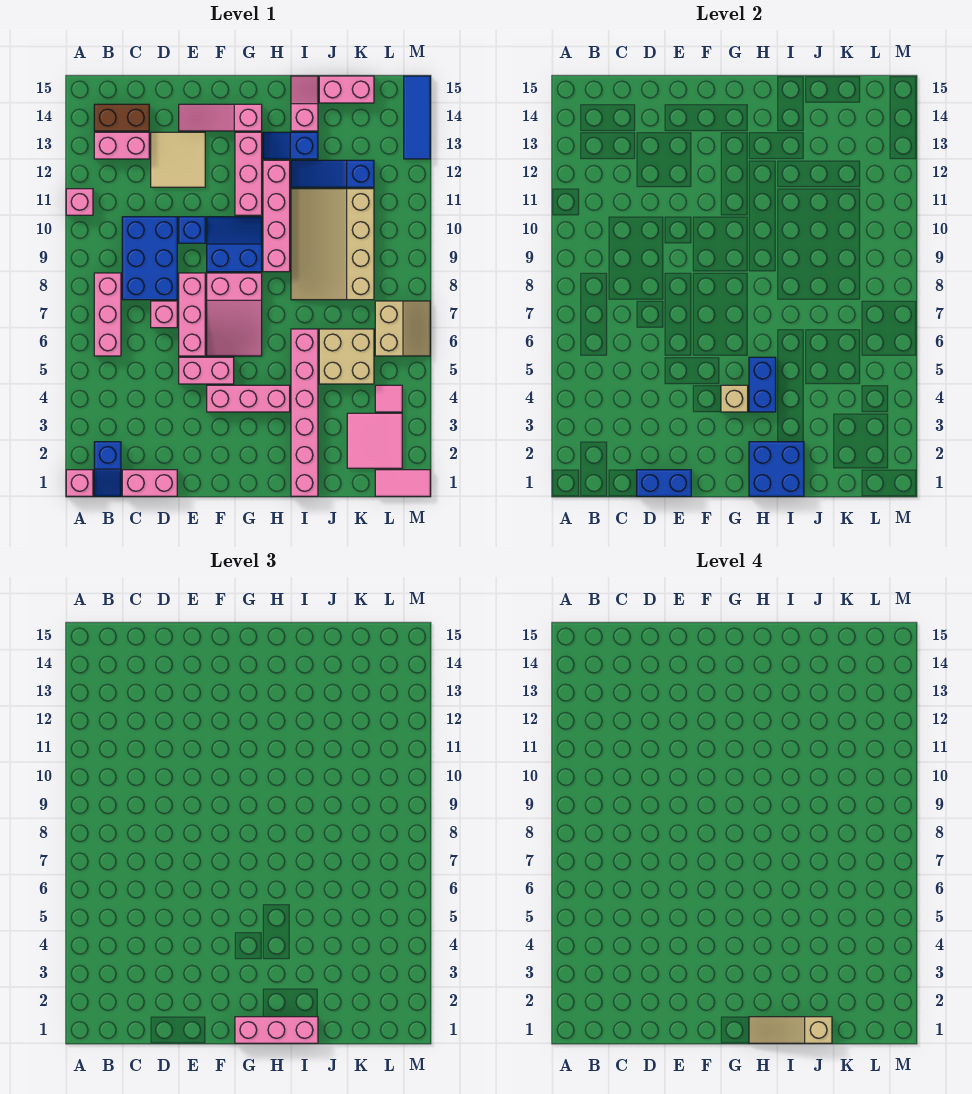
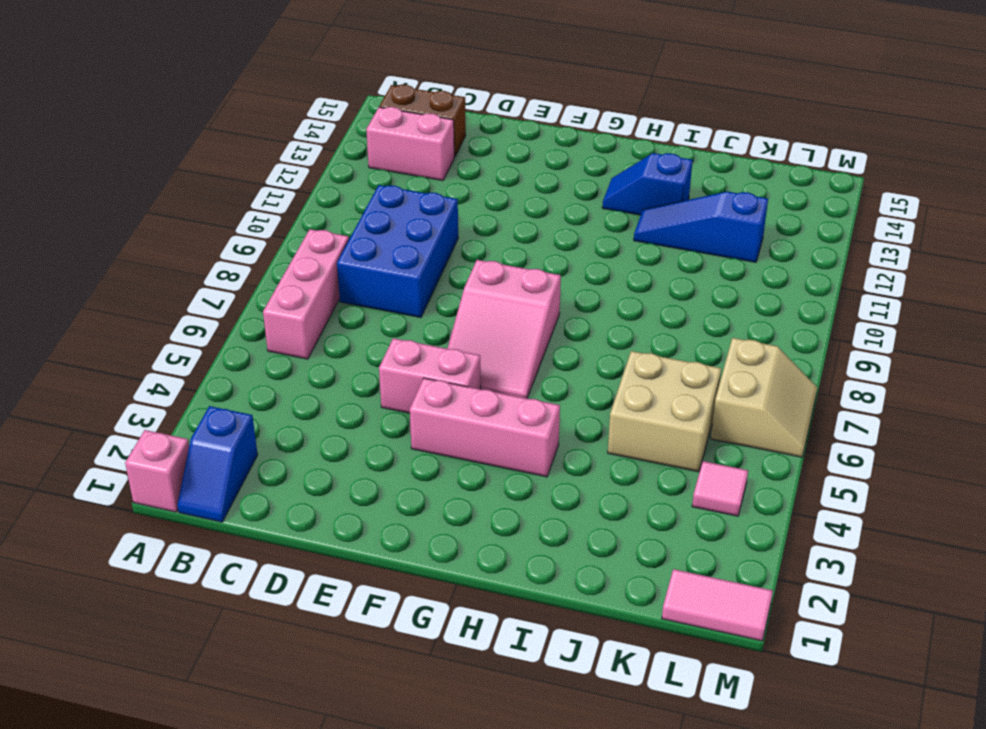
none -> pink brick A11 level 1
none -> pink brick C1:D1 level 1
none -> pink brick D7 level 1
none -> tan tile D12:E13 level 1

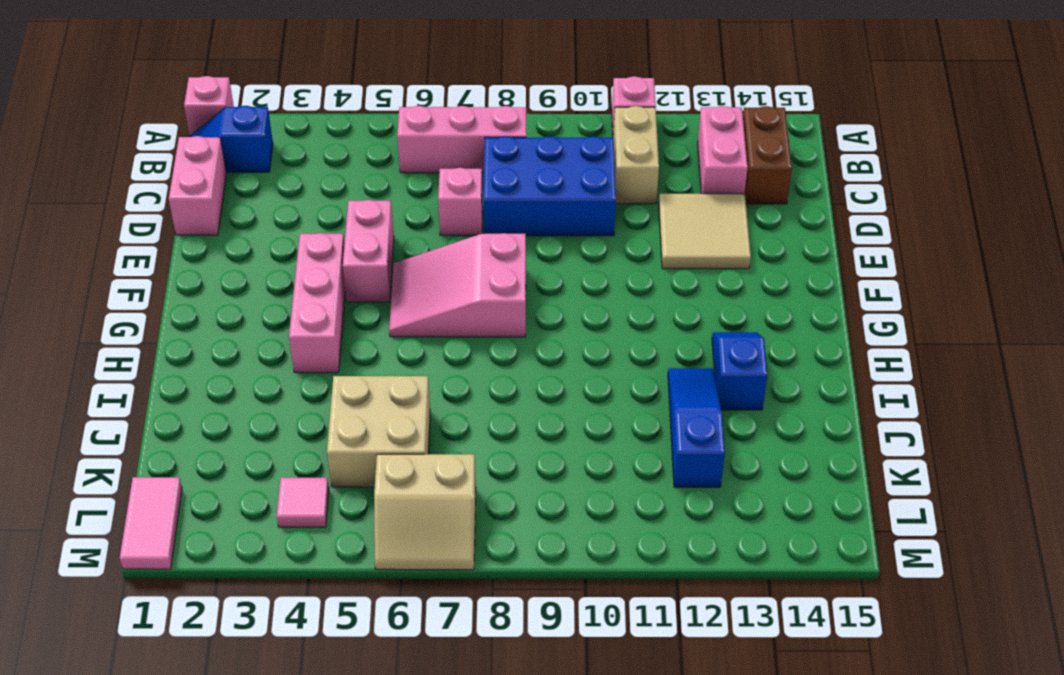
tan brick B11:C11 level 1 -> none
none -> pink brick E6:E8 level 1
none -> blue brick E10 level 1
none -> pink slope E14:G14 level 1 top G
none -> blue slope F9:G10 level 1 top 9

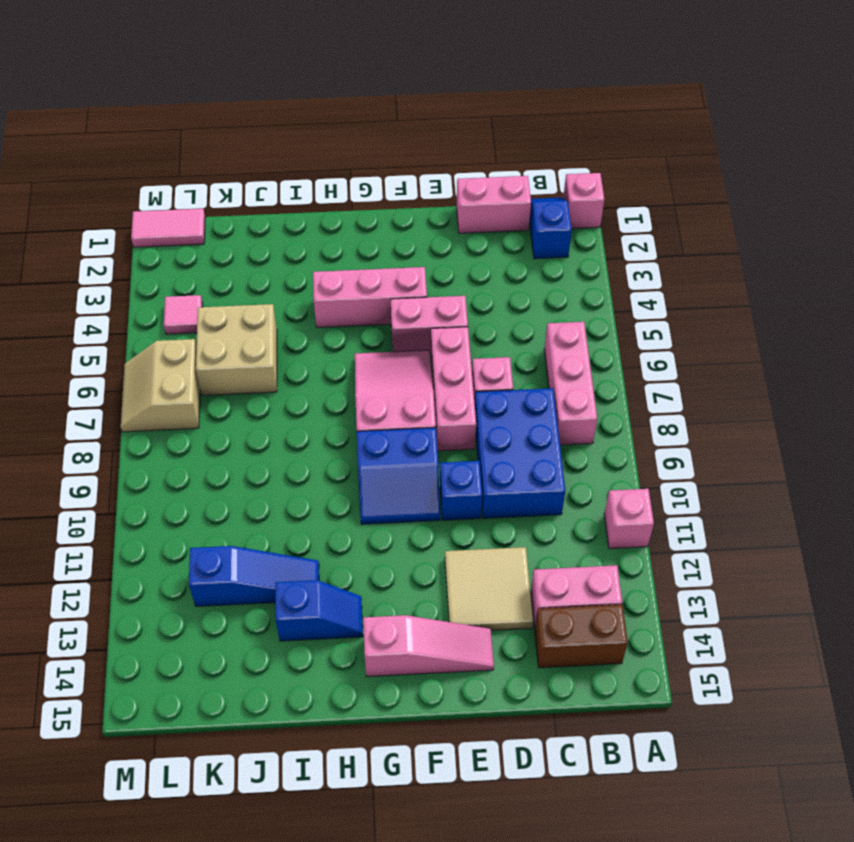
none -> pink brick G11:G13 level 1
none -> pink brick H9:H12 level 1
none -> pink brick I1:I6 level 1
none -> tan slope I8:K11 level 1 top K

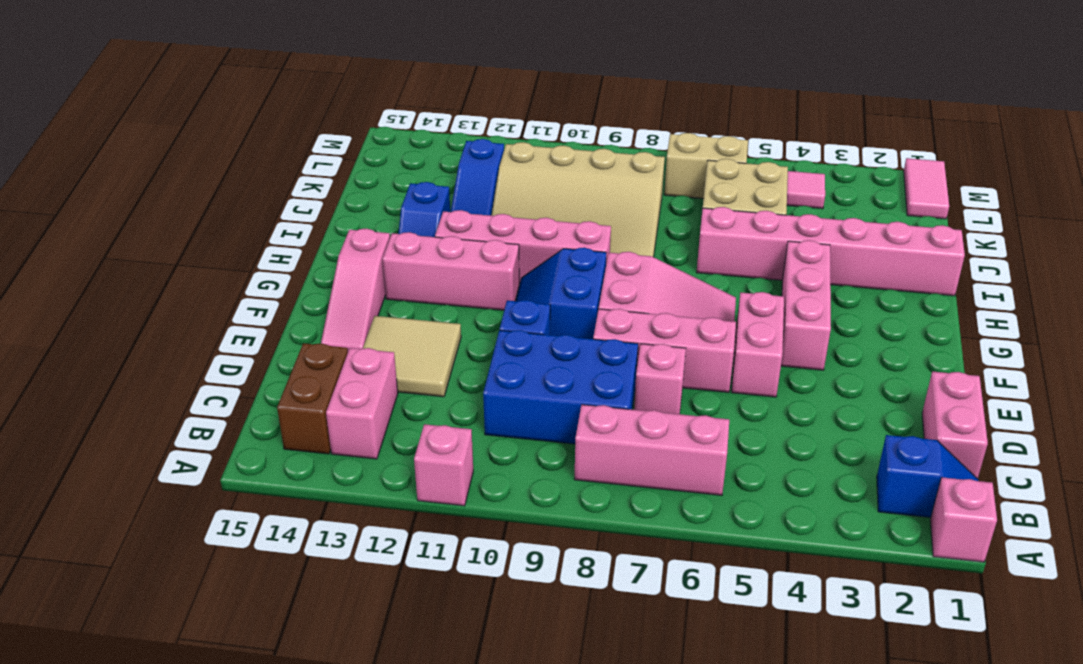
none -> pink slope I14:I15 level 1 top 14
none -> pink brick J15:K15 level 1
none -> pink tile K2:L3 level 1
none -> blue tile M13:M15 level 1

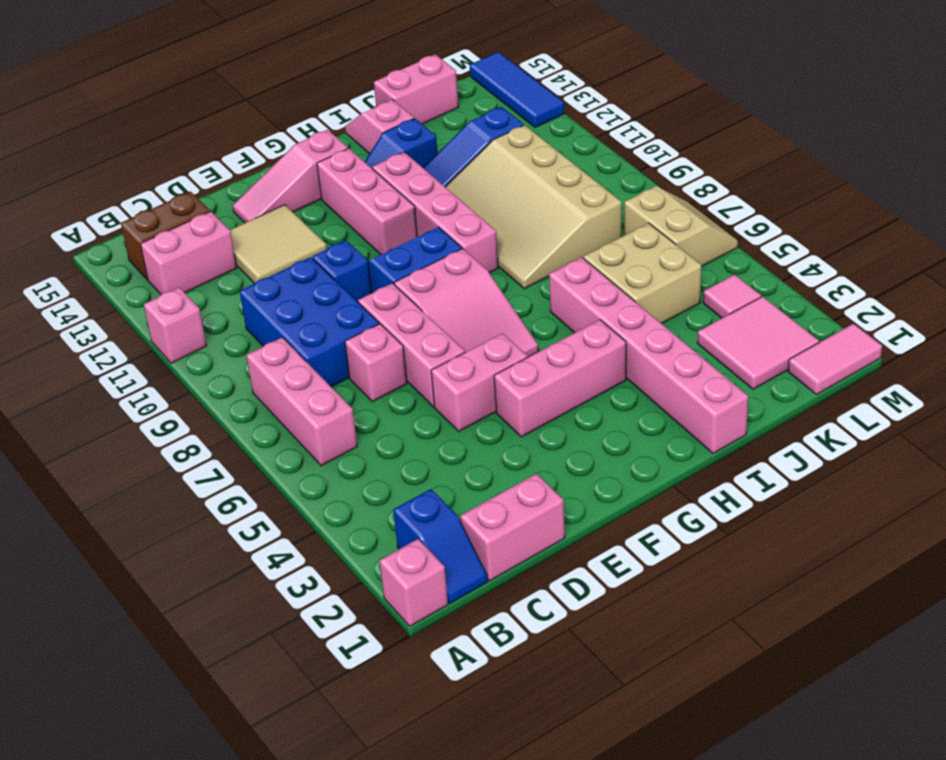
none -> blue brick D1:E1 level 2
none -> tan brick G4 level 2
none -> blue brick H1:I2 level 2
none -> blue brick H4:H5 level 2

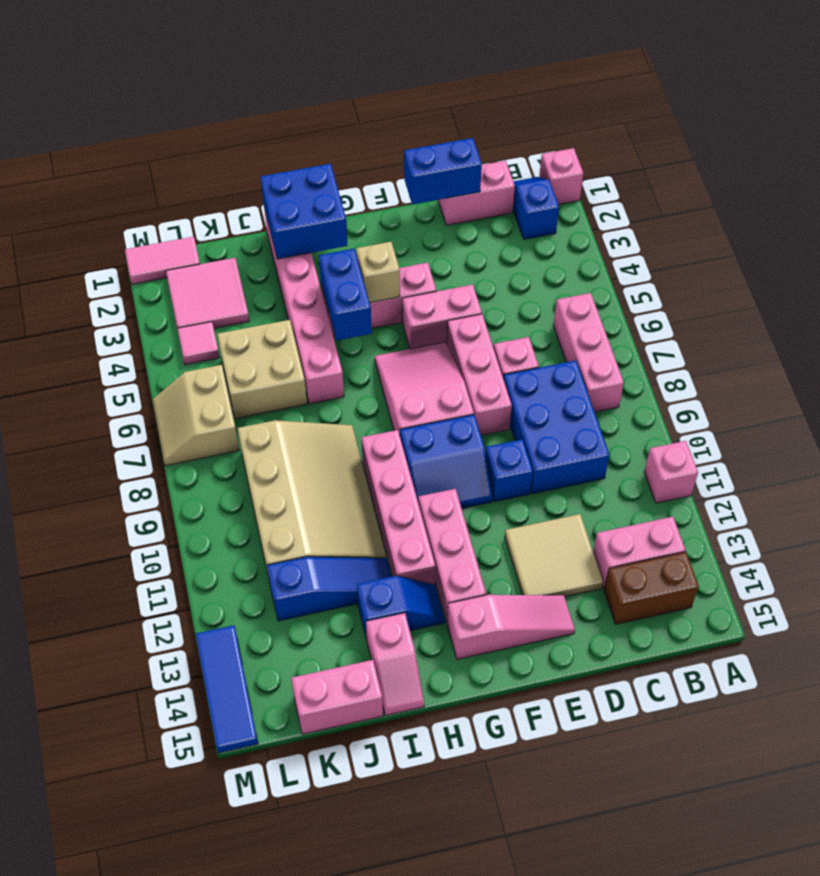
none -> pink brick G1:I1 level 3
none -> tan slope H1:J1 level 4 top J

